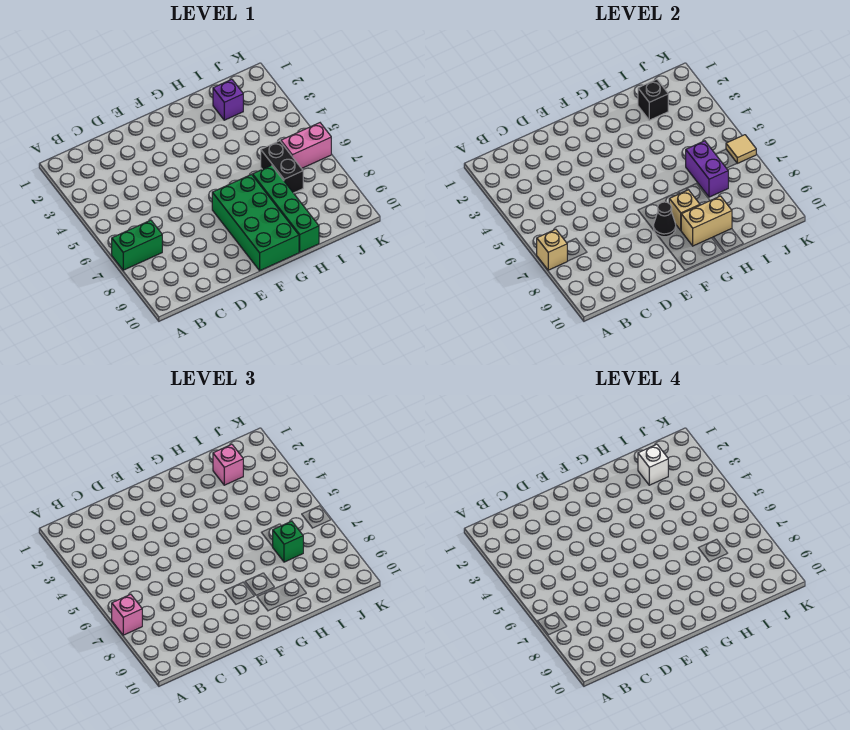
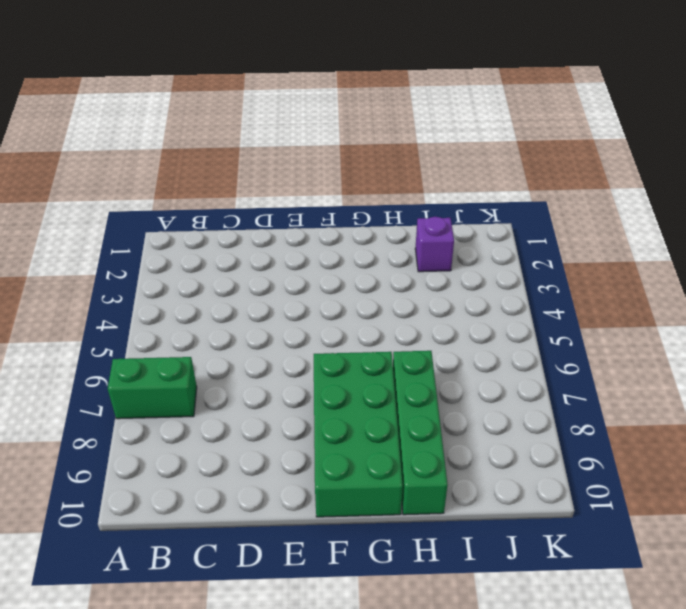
none -> black brick I6:I7 level 1
none -> pink brick J6:K6 level 1
none -> tan brick A7 level 2

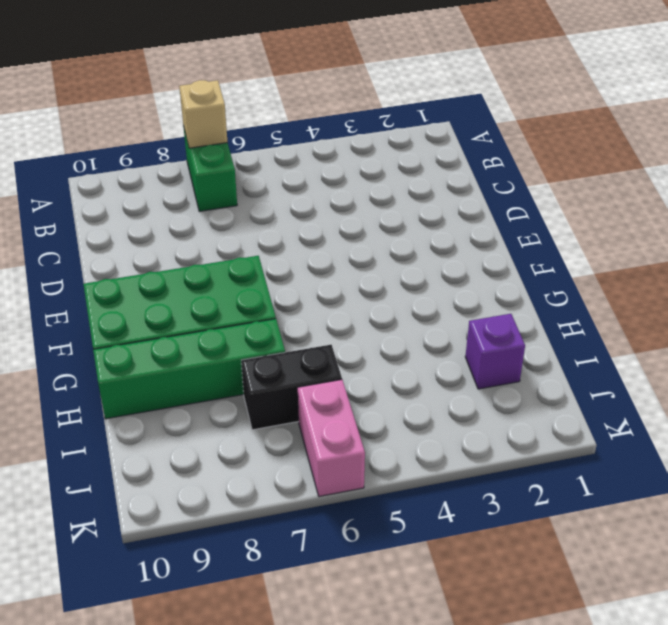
none -> black cone F8 level 2
none -> tan brick G8 level 2
none -> tan brick G9:H9 level 2

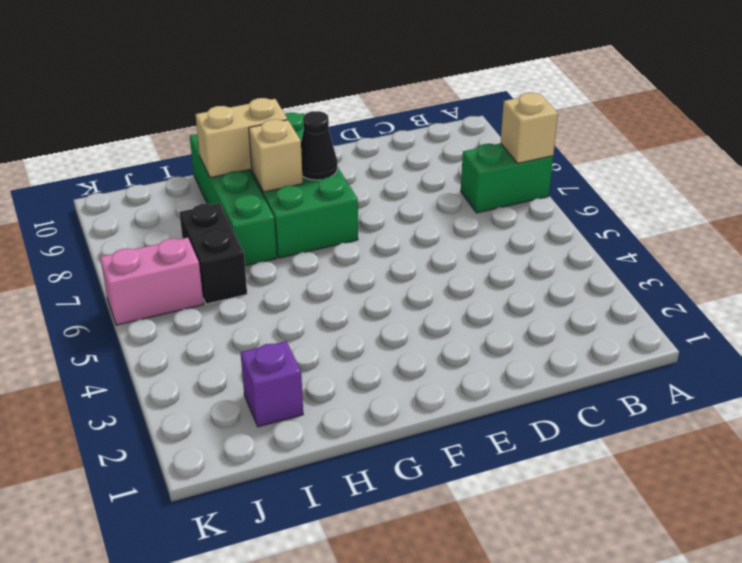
none -> black brick I2 level 2
none -> purple brick I6:I7 level 2
none -> tan tile K6 level 2

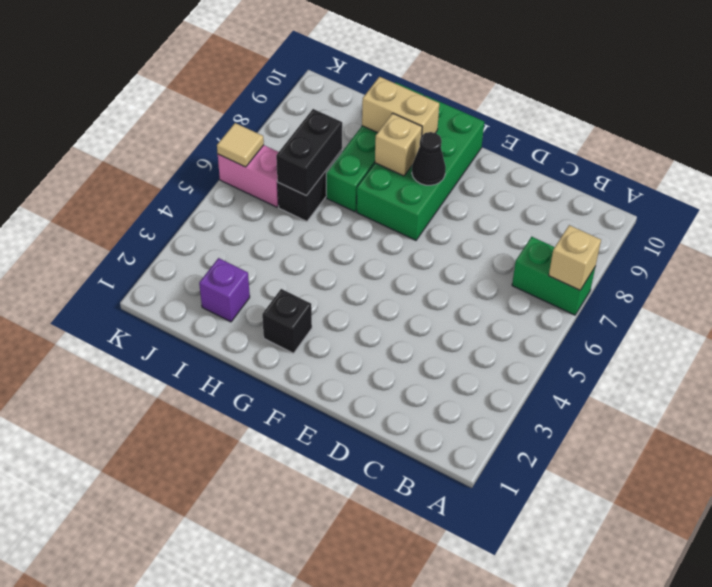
black brick G2 level 1 -> black brick I2 level 2
black brick I6:I7 level 2 -> purple brick I6:I7 level 2
none -> pink brick A7 level 3
none -> pink brick I2 level 3
none -> green brick I7 level 3

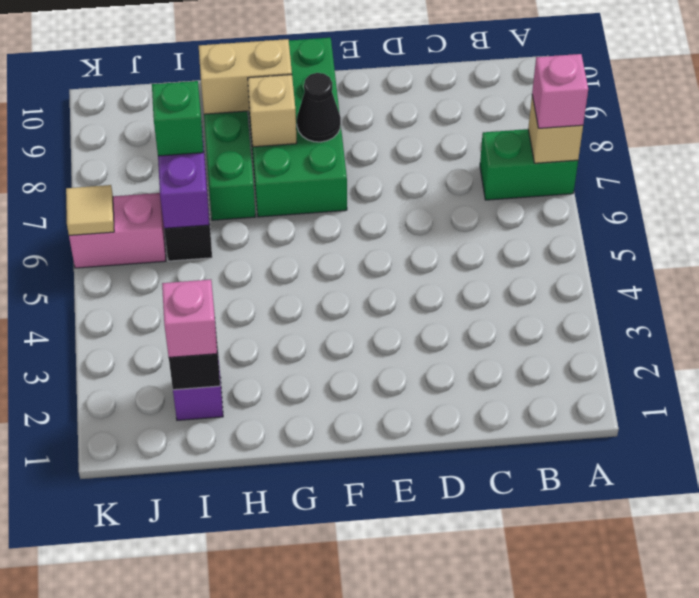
none -> white brick I2 level 4

